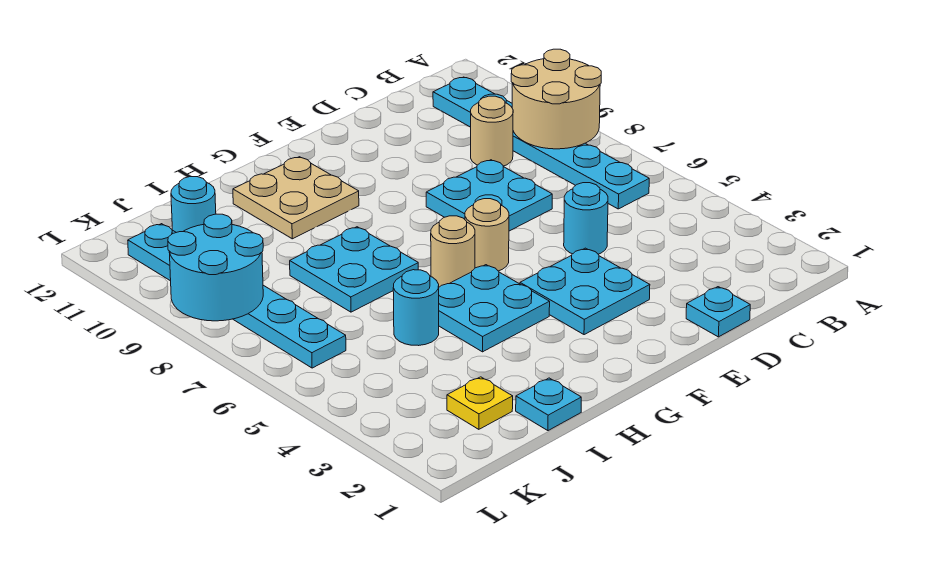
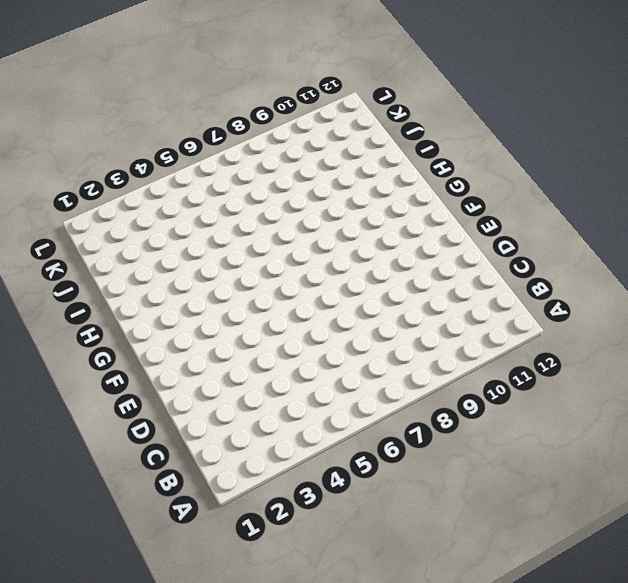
none -> cyan plate B6:B11 level 1
none -> tan round brick C9 level 1
none -> cyan plate D1 level 1

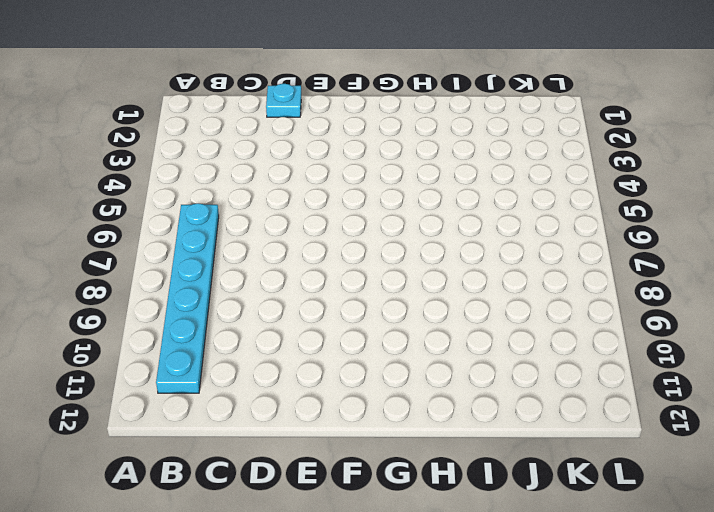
none -> tan round brick C9 level 1
none -> cyan round brick D5 level 1
none -> cyan plate D7:E8 level 1

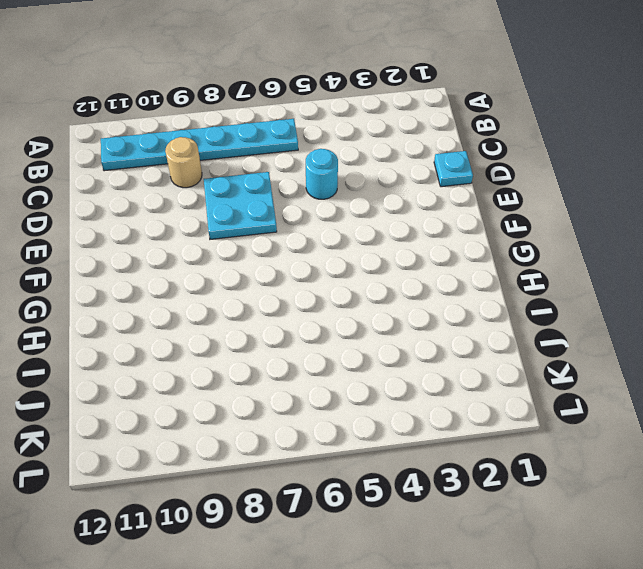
none -> cyan plate E3:F4 level 1
none -> tan round brick F6 level 1
none -> cyan plate G4:H5 level 1

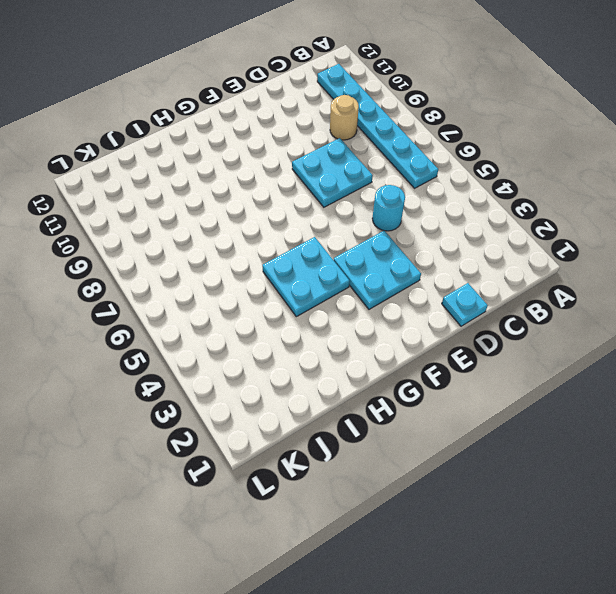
none -> tan round brick F6 level 1
none -> tan round brick G6 level 1
none -> tan plate G10:H11 level 1

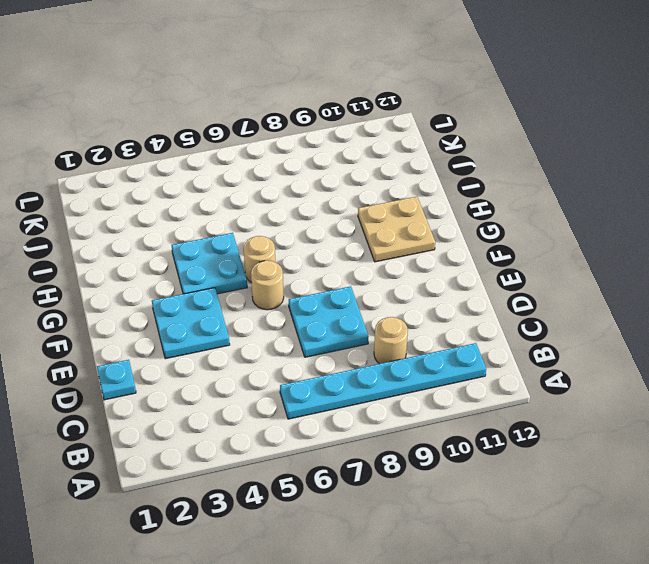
none -> cyan round brick D5 level 1
none -> cyan plate H7:I8 level 1
none -> cyan plate I1 level 1

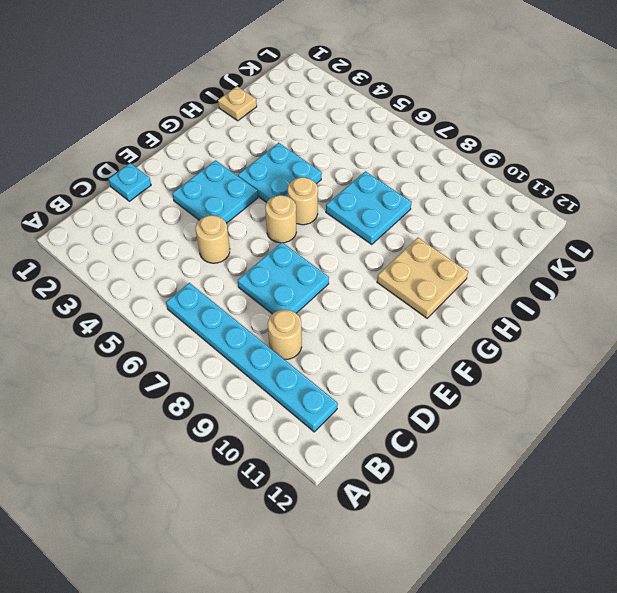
tan round brick D5 level 1 -> cyan round brick D5 level 1
tan plate I1 level 1 -> cyan plate I1 level 1
none -> cyan round brick I5 level 1
none -> yellow plate J2 level 1
none -> cyan round brick J11 level 1

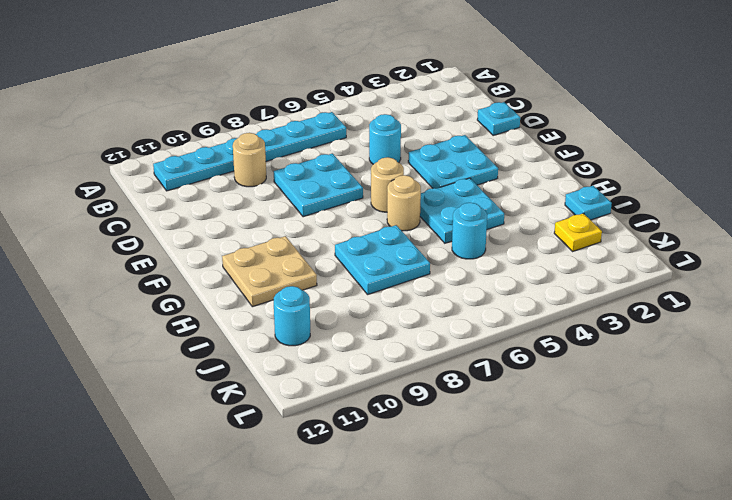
none -> cyan plate K6:K11 level 1
none -> tan round brick A8:B9 level 2
none -> cyan round brick K8:L9 level 2

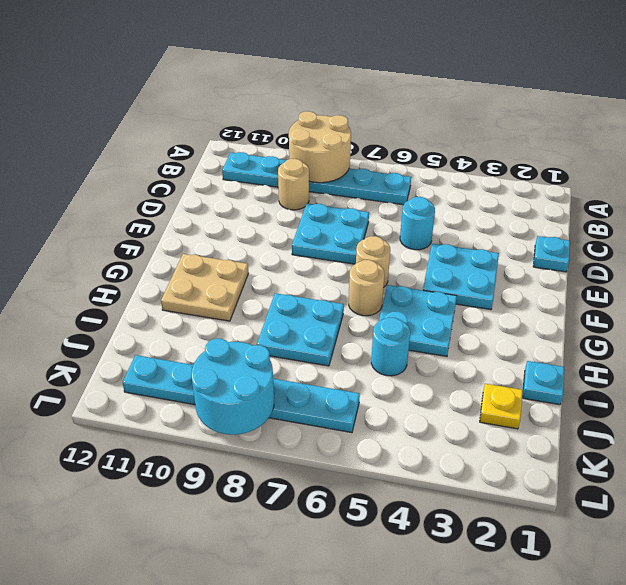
none -> cyan round brick J11 level 1

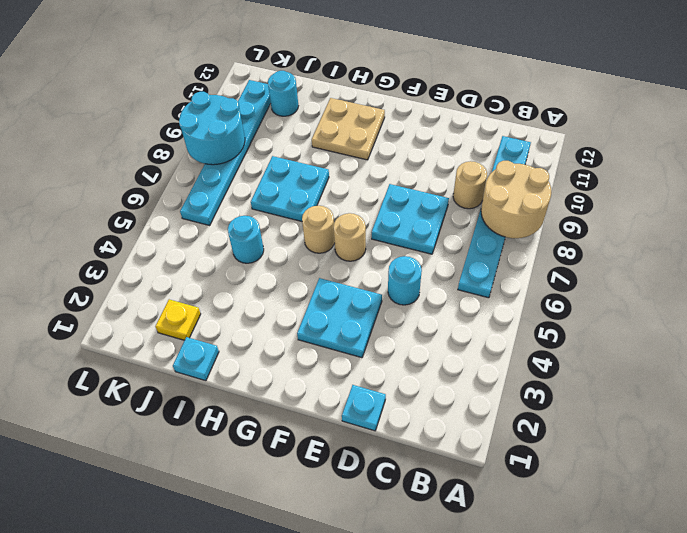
none -> cyan plate G4:H5 level 1

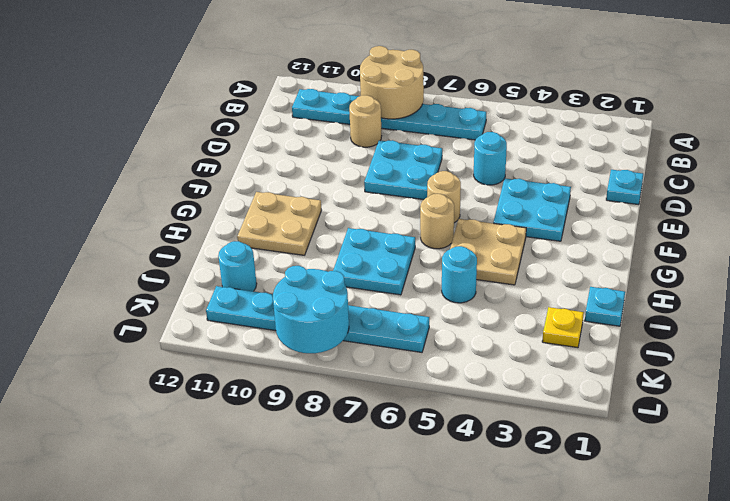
tan plate G4:H5 level 1 -> cyan plate G4:H5 level 1

